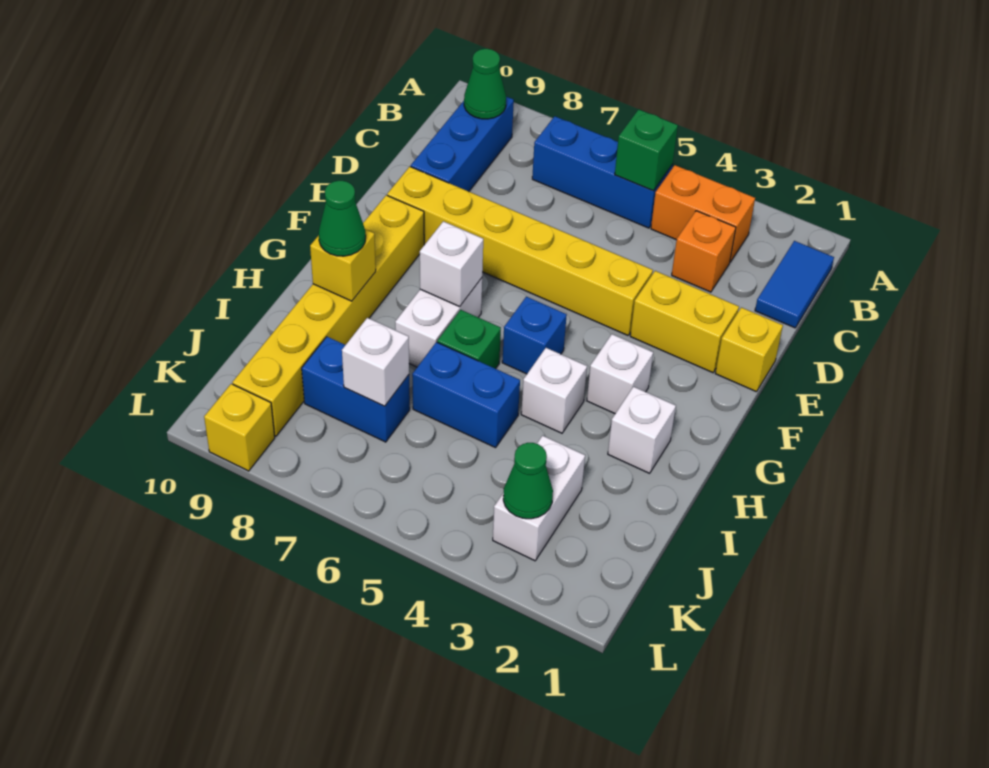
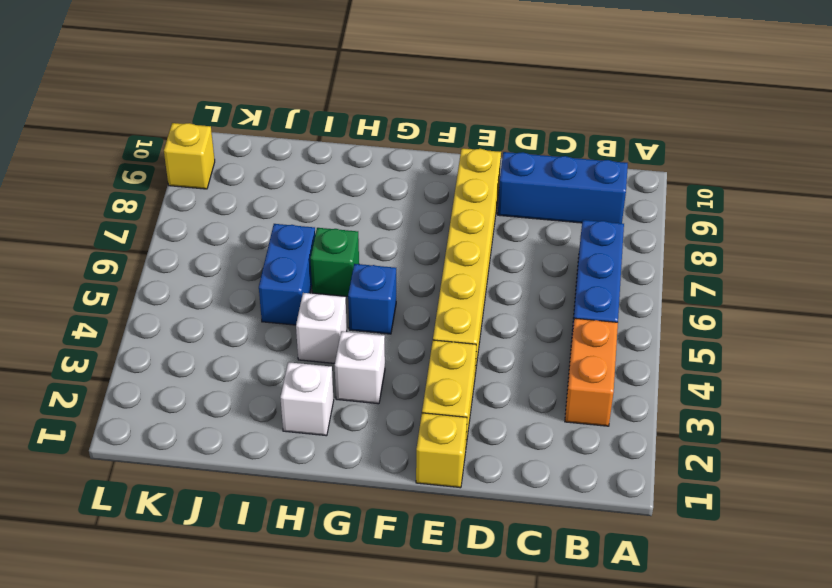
none -> blue tile B1:C1 level 1
none -> orange brick C3 level 1
none -> yellow brick F9:K9 level 1

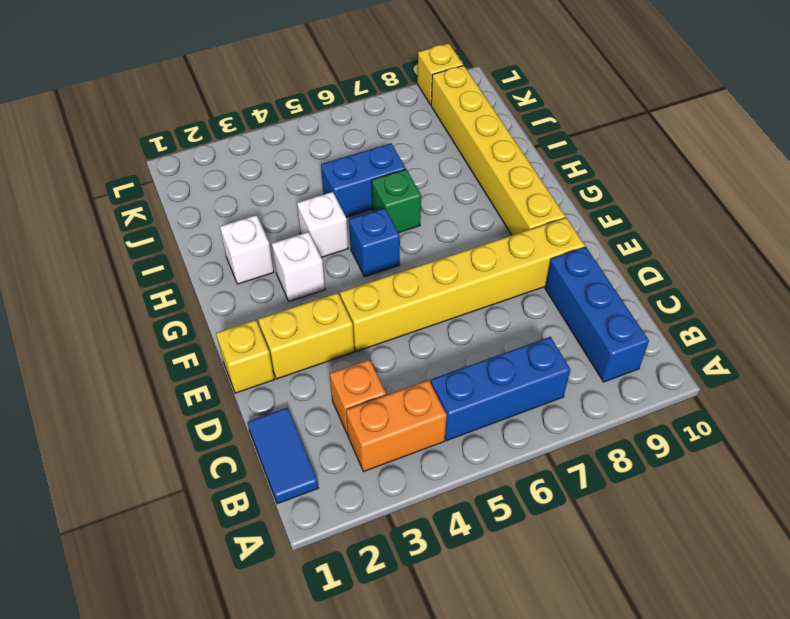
none -> white brick G7:H7 level 1
none -> white brick J3:K3 level 1
none -> blue brick J7:J8 level 1

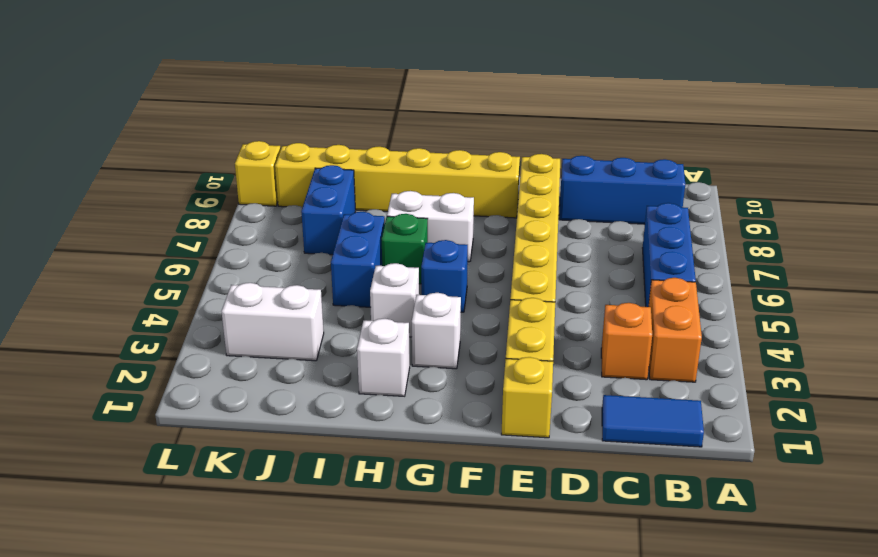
none -> green brick B5 level 2
none -> green cone B9 level 2
none -> white brick G7 level 2

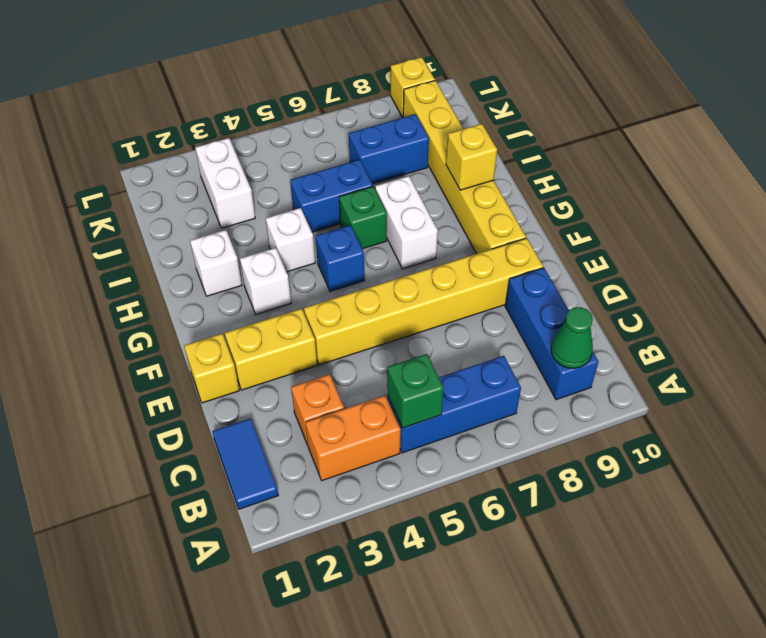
none -> white brick G7 level 2
none -> white brick J7 level 2
none -> green cone K3 level 2

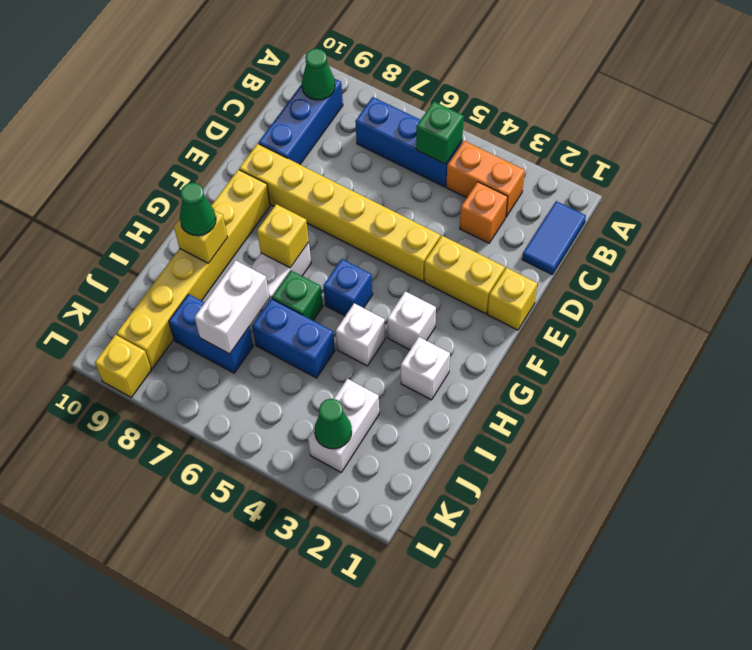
yellow brick G7 level 2 -> white brick G7 level 2
white brick I7:J7 level 2 -> white brick J7 level 2

